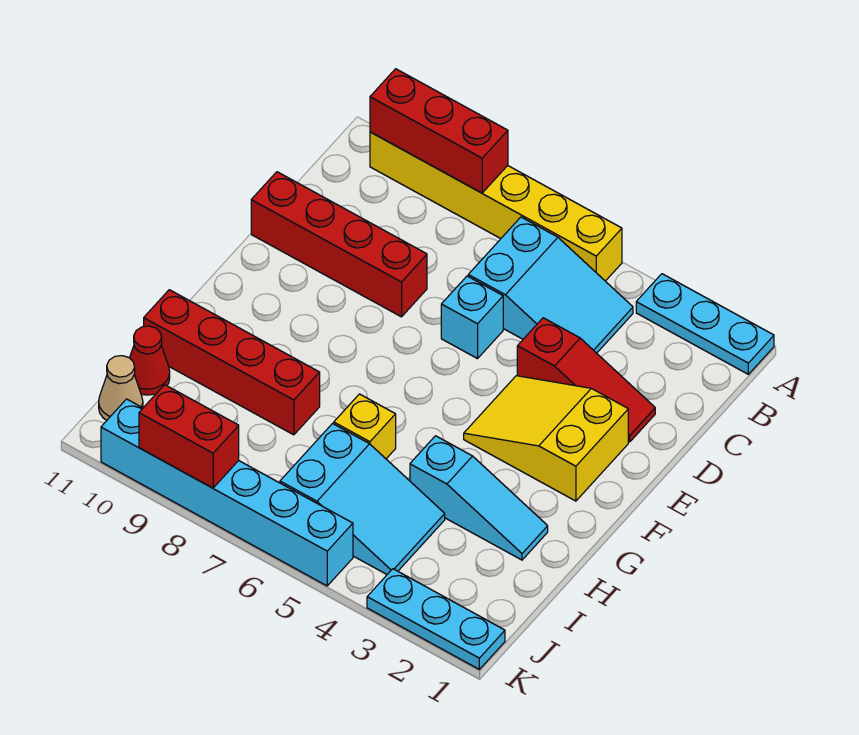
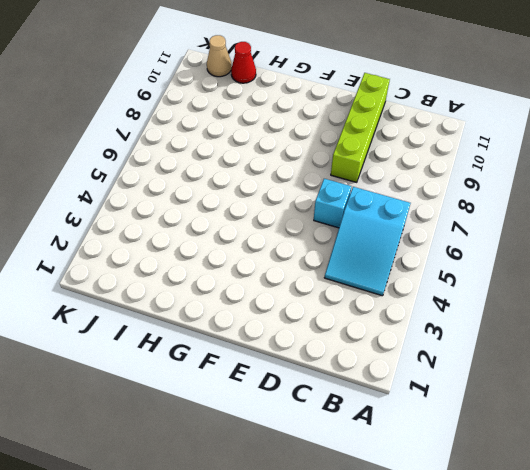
lime brick D8:D11 level 1 -> red brick D8:D11 level 1
none -> cyan plate A1:A3 level 1
none -> yellow brick A5:A10 level 1
none -> red slope D2:D4 level 1 top 4

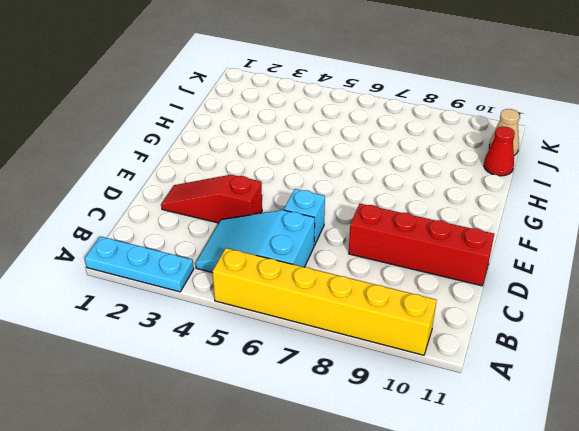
none -> yellow slope E2:F4 level 1 top 2
none -> cyan slope H2:H4 level 1 top 4
none -> yellow brick H6 level 1

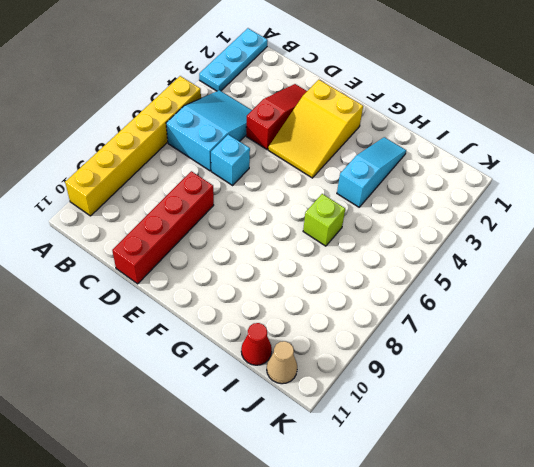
lime brick H6 level 1 -> yellow brick H6 level 1
none -> red brick H8:H11 level 1
none -> cyan slope I4:J6 level 1 top 6
none -> cyan plate K1:K3 level 1

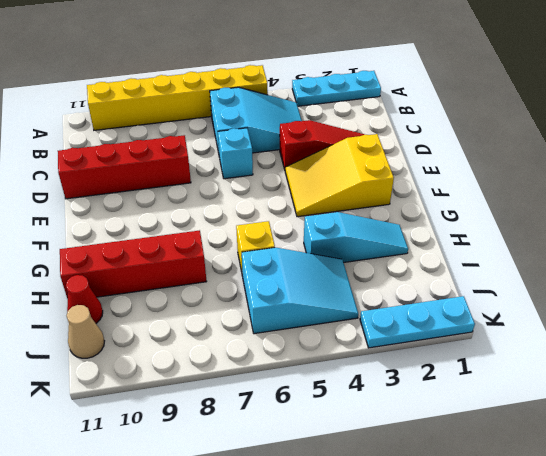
none -> cyan brick K5:K10 level 1
none -> red brick A8:A10 level 2
none -> red brick K8:K9 level 2

